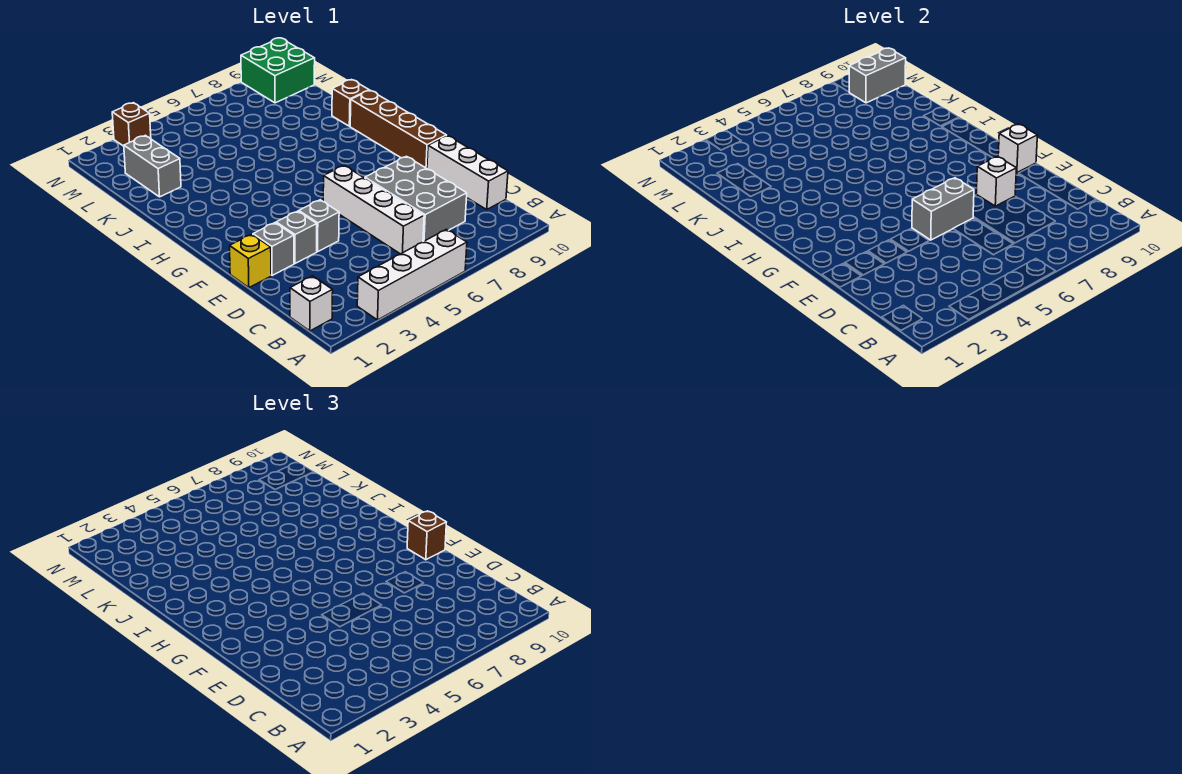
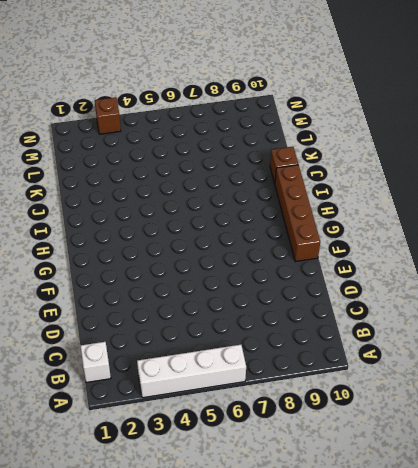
none -> white brick C6:F6 level 1
none -> grey brick C7:E8 level 1
none -> white brick C10:E10 level 1

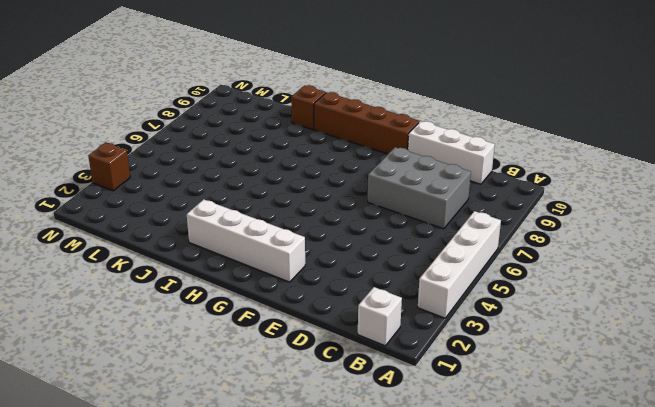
white brick F2:I2 level 1 -> white brick C6:F6 level 1
none -> yellow brick E1 level 1
none -> grey brick E2 level 1
none -> grey brick E3 level 1

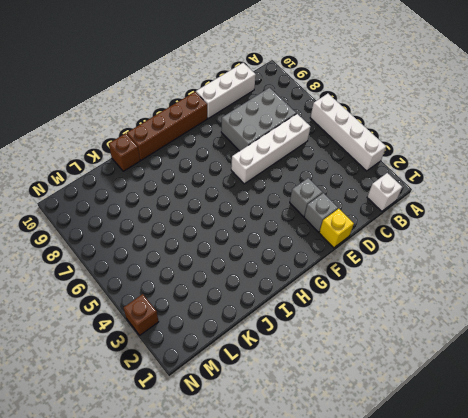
none -> grey brick E4 level 1
none -> grey brick K2:L2 level 1
none -> green brick M9:N10 level 1

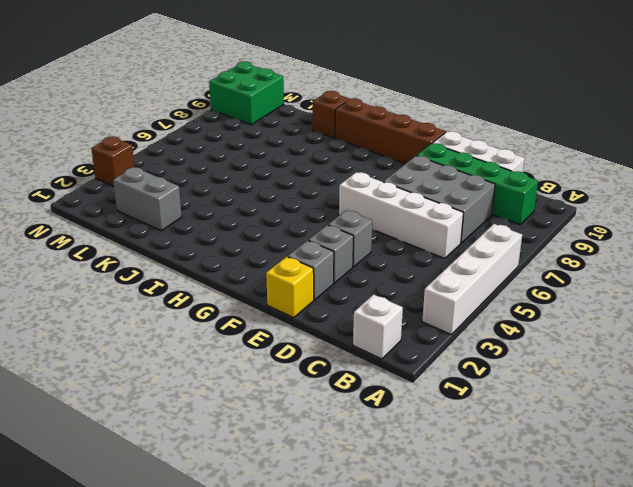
green brick B9:E9 level 1 -> none
none -> grey brick E5:E6 level 2
none -> white brick E8 level 2
none -> white brick F10 level 2

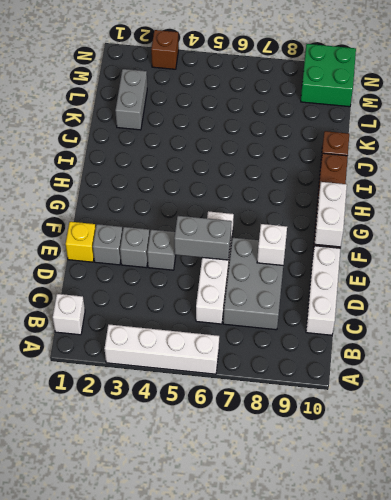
white brick F10:G10 level 2 -> white brick F10 level 2
none -> grey brick M9:M10 level 2
none -> brown brick F10 level 3

